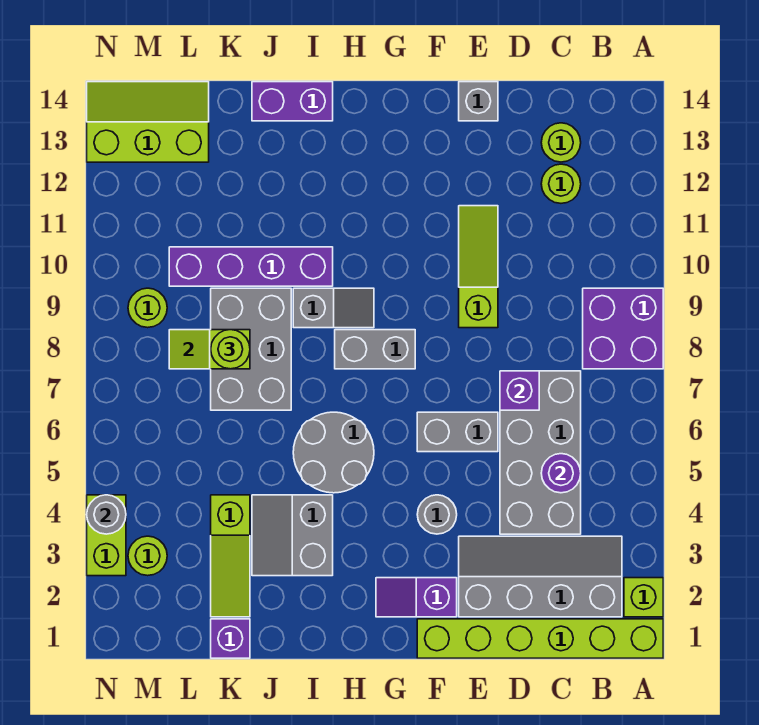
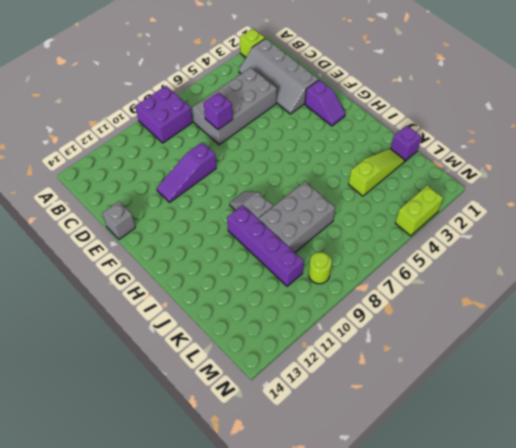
purple slope E9:E11 level 1 top 9 -> lime slope E9:E11 level 1 top 9
none -> lime brick A1:F1 level 1
none -> lime round brick C12 level 1
none -> lime round brick C13 level 1
none -> grey brick E6:F6 level 1

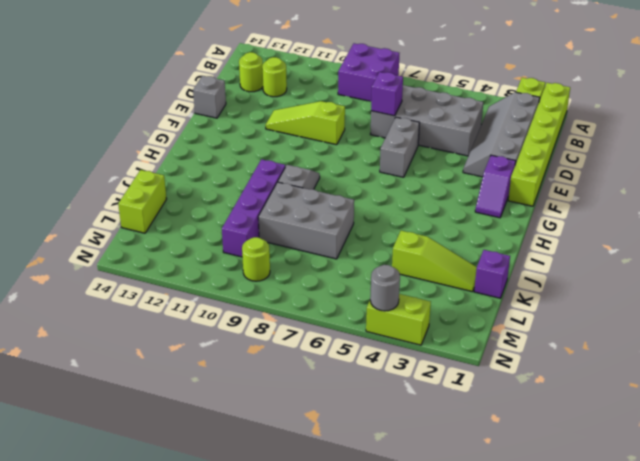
lime brick K14:L14 level 1 -> lime slope L13:N14 level 1 top 13
none -> grey round brick F4 level 1
none -> grey brick G8:H8 level 1
none -> grey round brick H5:I6 level 1
none -> grey slope I3:J4 level 1 top I

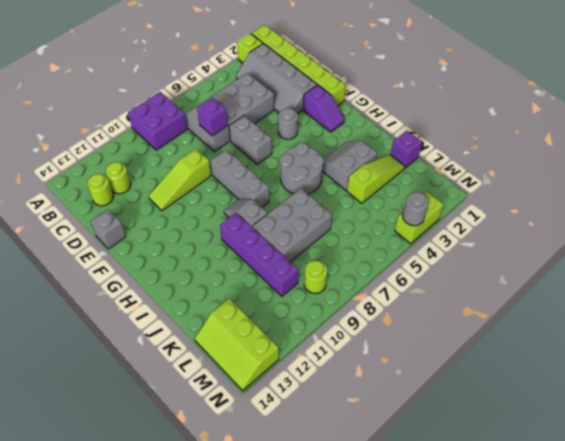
grey brick F8:H8 level 1 -> grey brick G8:H8 level 1
grey slope I3:J4 level 1 top J -> grey slope I3:J4 level 1 top I
none -> purple brick I14:J14 level 1
none -> lime round brick M3 level 1
none -> purple round brick C5 level 2
none -> lime slope K8:L8 level 2 top K

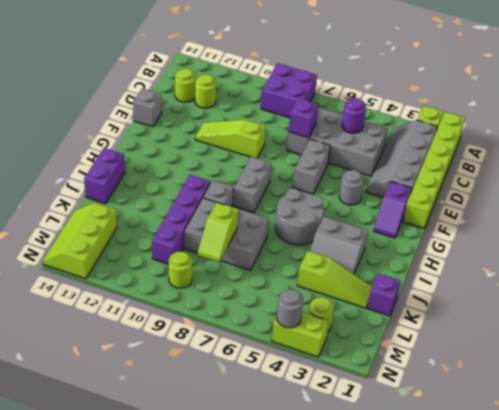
none -> lime round brick K8 level 3

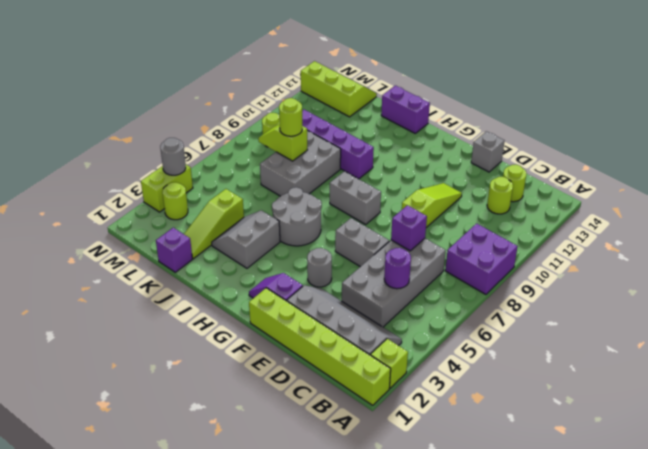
none -> grey slope H9:I9 level 1 top I

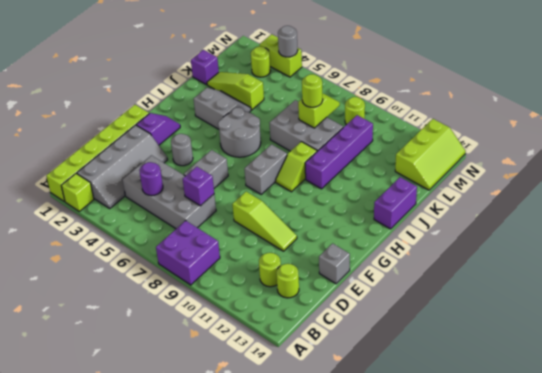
lime slope H9:I9 level 1 top I -> grey slope H9:I9 level 1 top I

